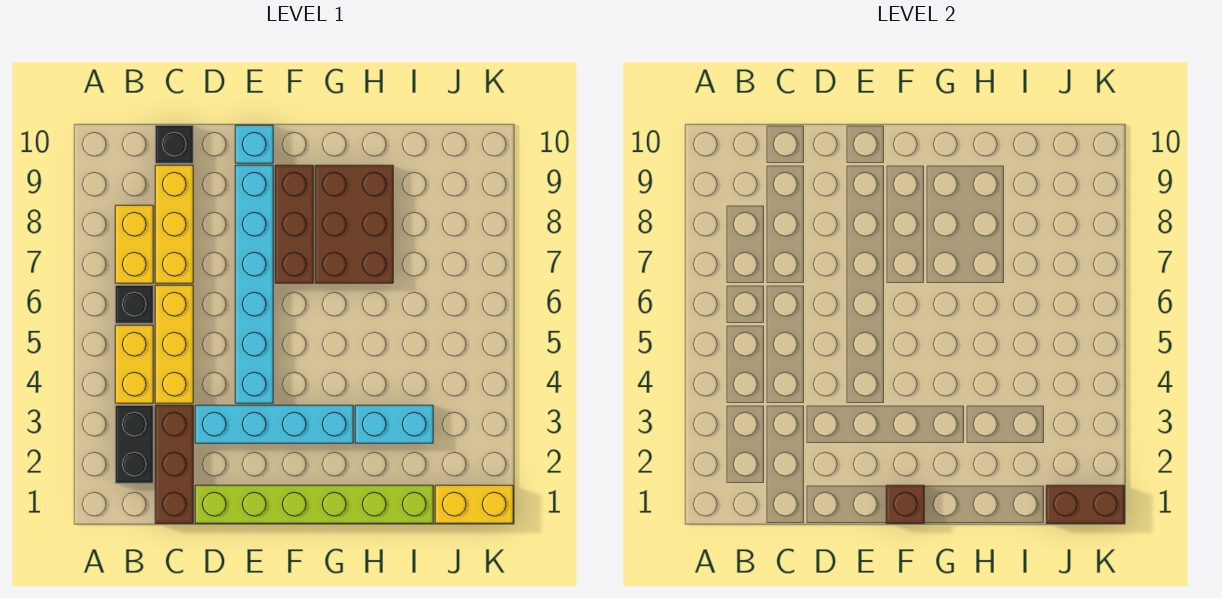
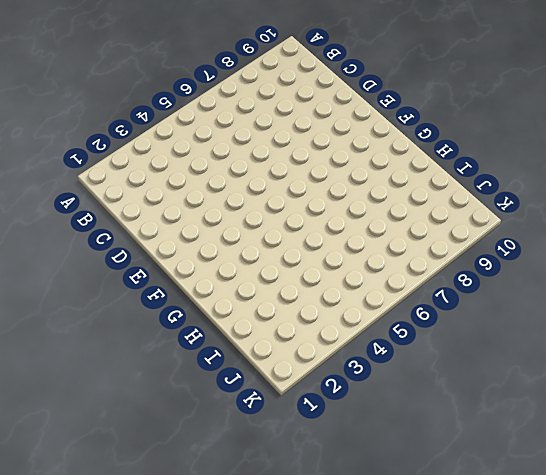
none -> black brick B2:B3 level 1
none -> yellow brick B4:B5 level 1
none -> black brick B6 level 1

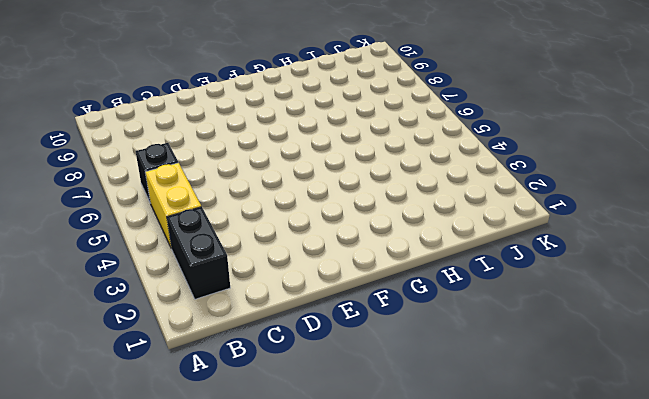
none -> yellow brick B7:B8 level 1
none -> brown brick C1:C3 level 1
none -> yellow brick C4:C6 level 1

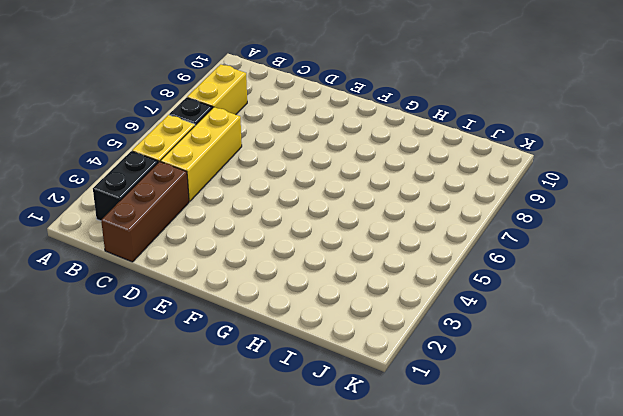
none -> yellow brick C7:C9 level 1
none -> black brick C10 level 1
none -> lime brick D1:I1 level 1

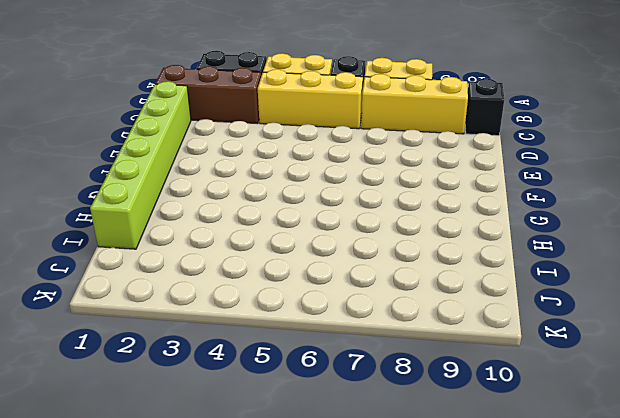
none -> cyan brick D3:G3 level 1
none -> cyan brick E4:E9 level 1
none -> cyan brick E10 level 1

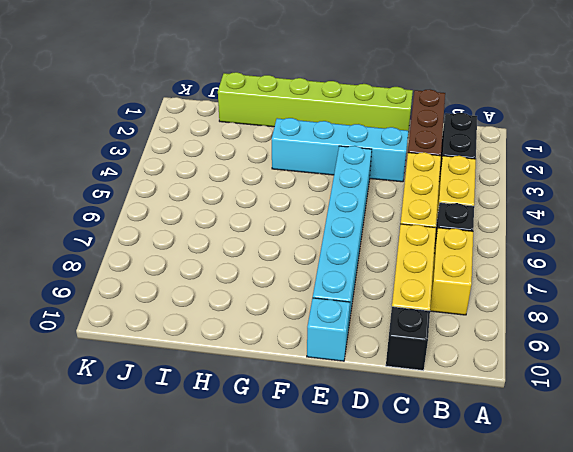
none -> brown brick F7:F9 level 1
none -> brown brick G7:H9 level 1
none -> cyan brick H3:I3 level 1

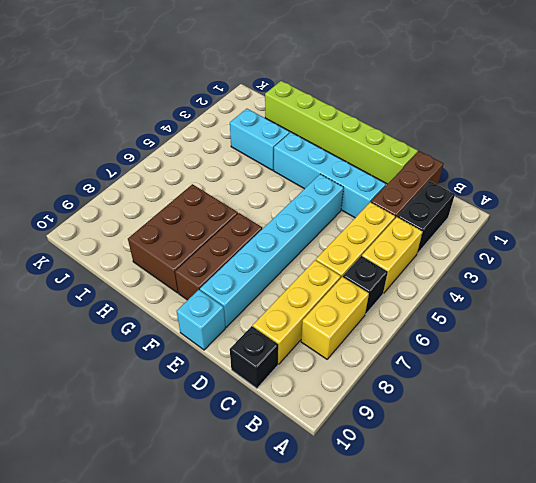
none -> yellow brick J1:K1 level 1
none -> brown brick F1 level 2
none -> brown brick J1:K1 level 2

